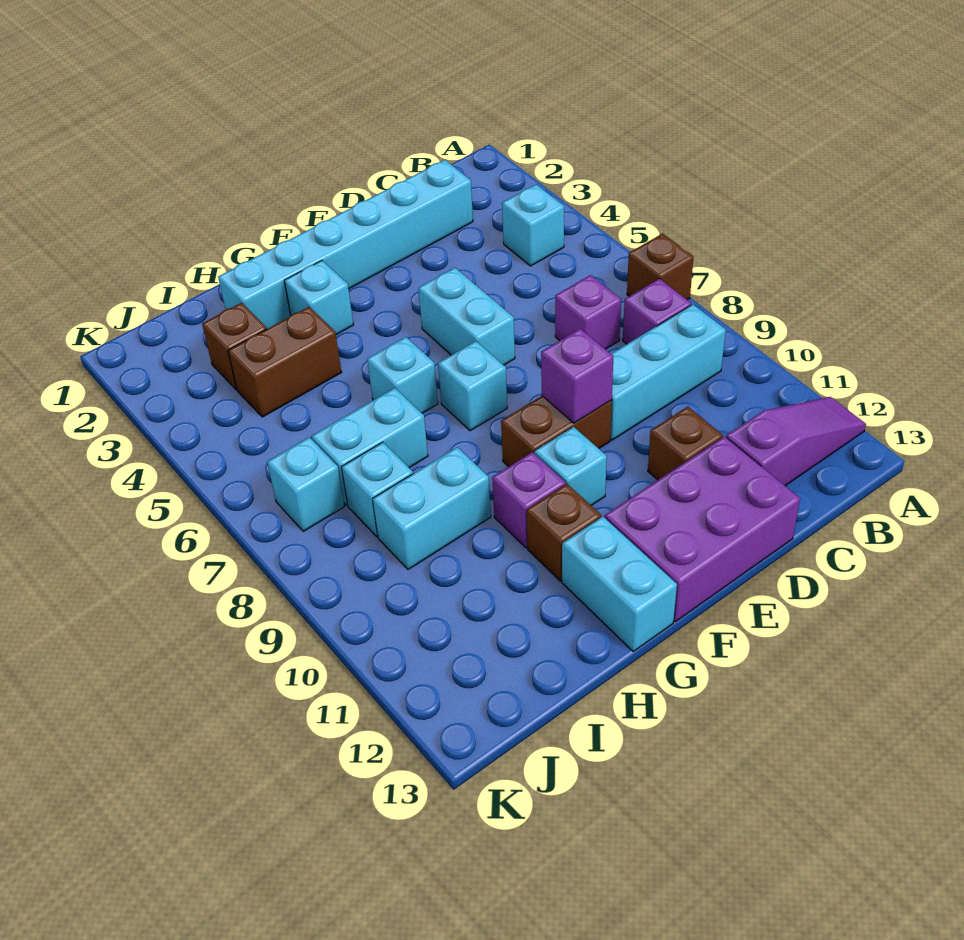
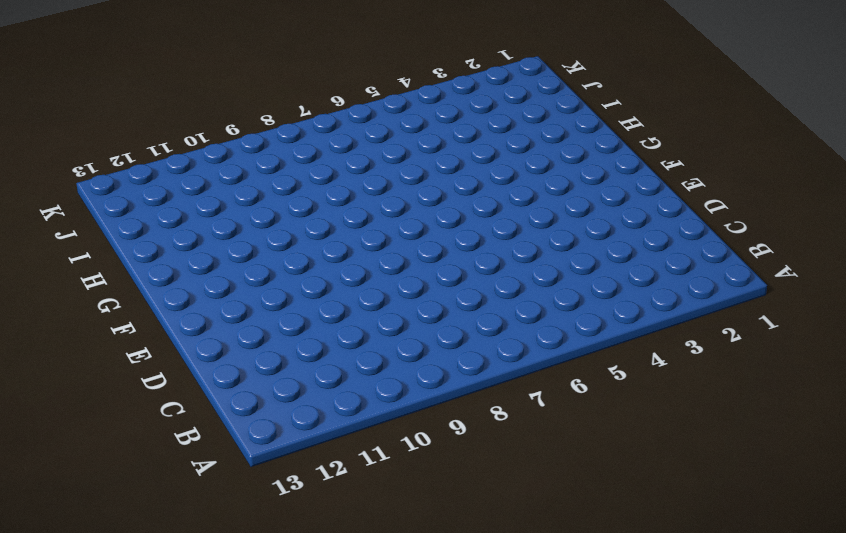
none -> brown brick A7 level 1
none -> purple slope A12:C12 level 1 top C
none -> cyan brick B4 level 1

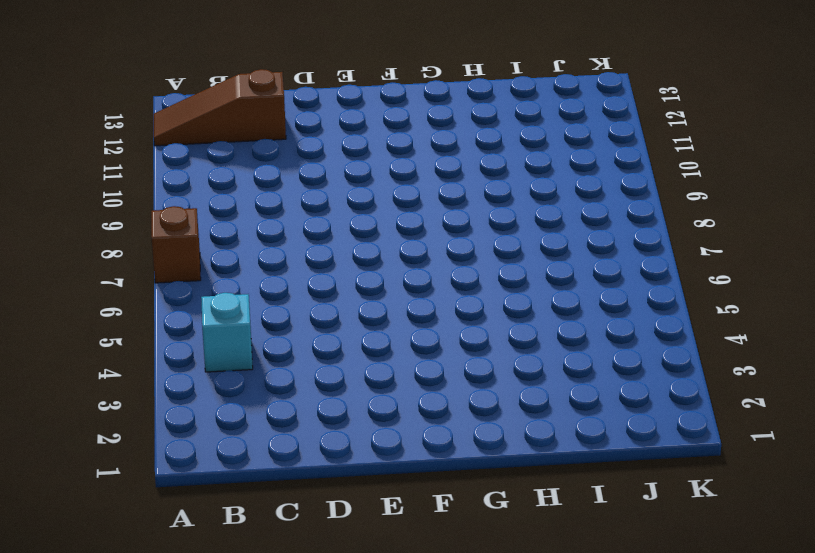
brown slope A12:C12 level 1 top C -> purple slope A12:C12 level 1 top C
none -> purple brick B8 level 1
none -> cyan brick B9:D9 level 1
none -> cyan brick C2:H2 level 1

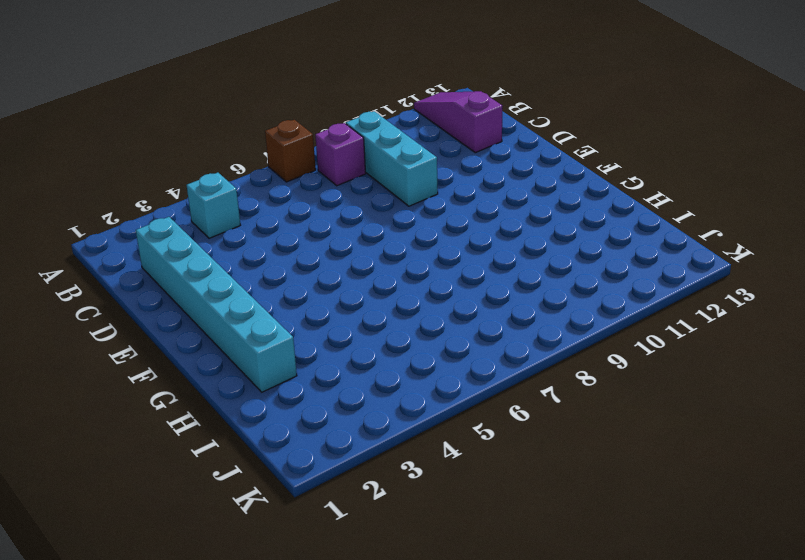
none -> purple brick C7 level 1
none -> brown brick D11 level 1
none -> purple brick D12:F13 level 1

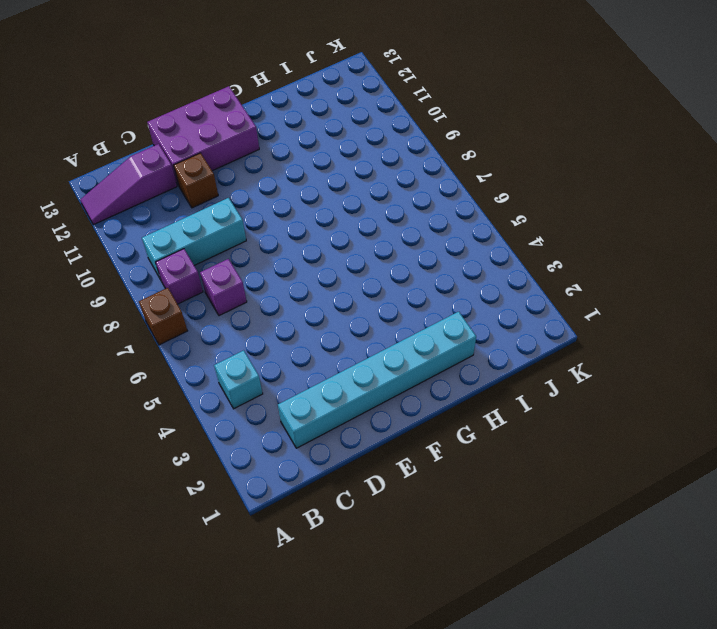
none -> cyan brick E5:E6 level 1
none -> brown brick E9:F9 level 1
none -> cyan brick F7 level 1

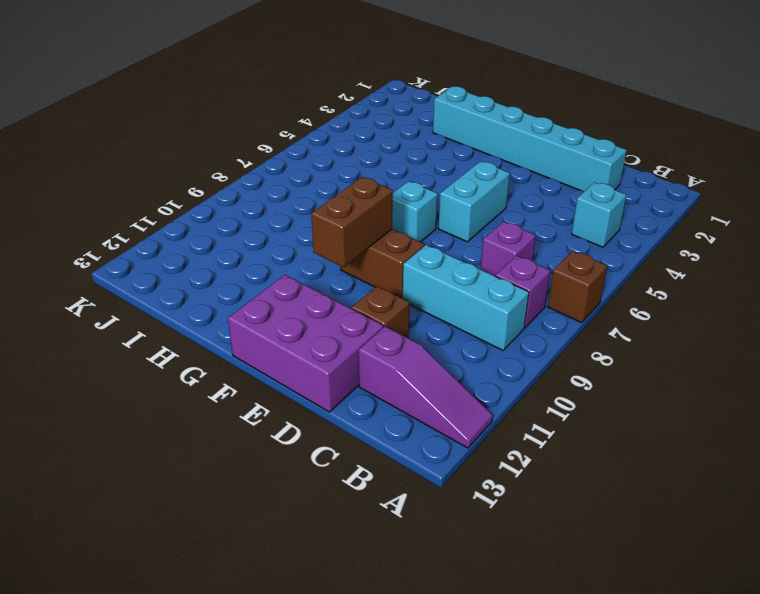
brown brick F9:F10 level 2 -> brown brick H4:I4 level 1
none -> cyan brick F10 level 1
none -> cyan brick G3 level 1
none -> cyan brick G6 level 1

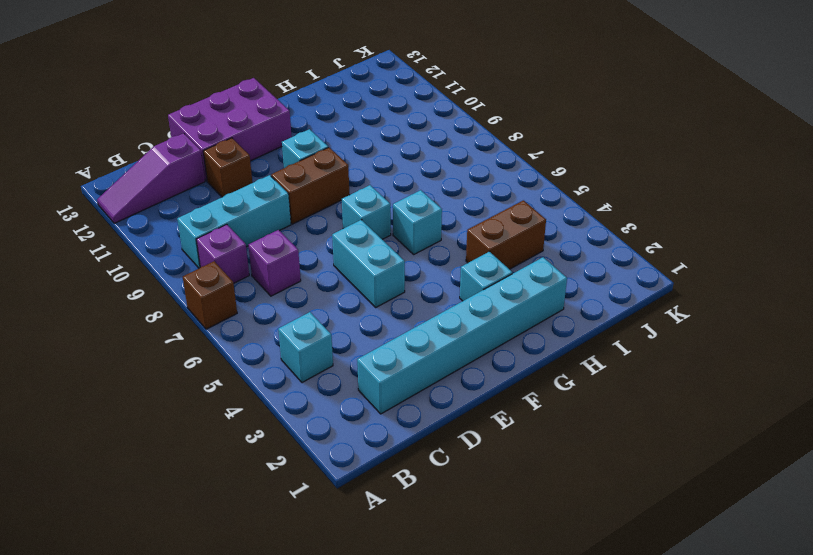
none -> purple brick G10 level 1
none -> brown brick G11 level 1
none -> cyan brick G12:G13 level 1

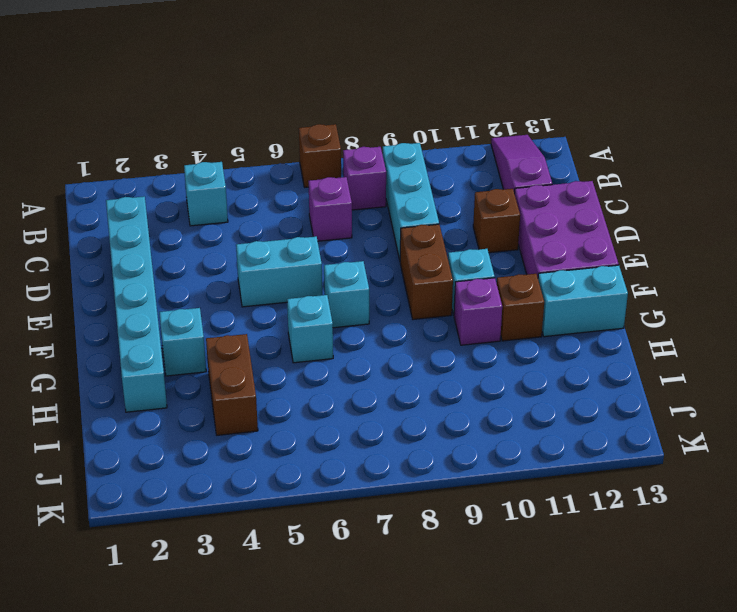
none -> cyan brick H7:I7 level 1
none -> cyan brick H9:I9 level 1
none -> brown brick I3 level 1

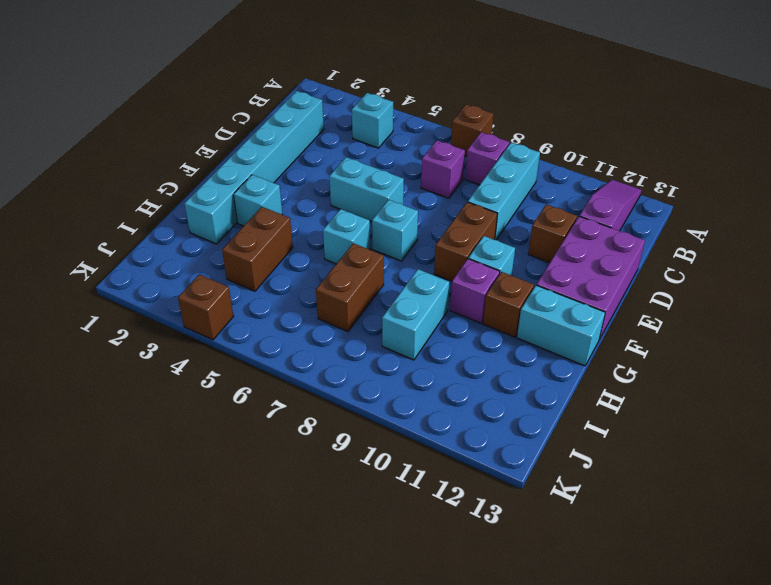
brown brick H7:I7 level 1 -> cyan brick H7:I7 level 1
brown brick K4 level 1 -> brown brick I3 level 1
none -> cyan brick I8 level 1
none -> cyan brick J7 level 1
none -> purple brick E9 level 2

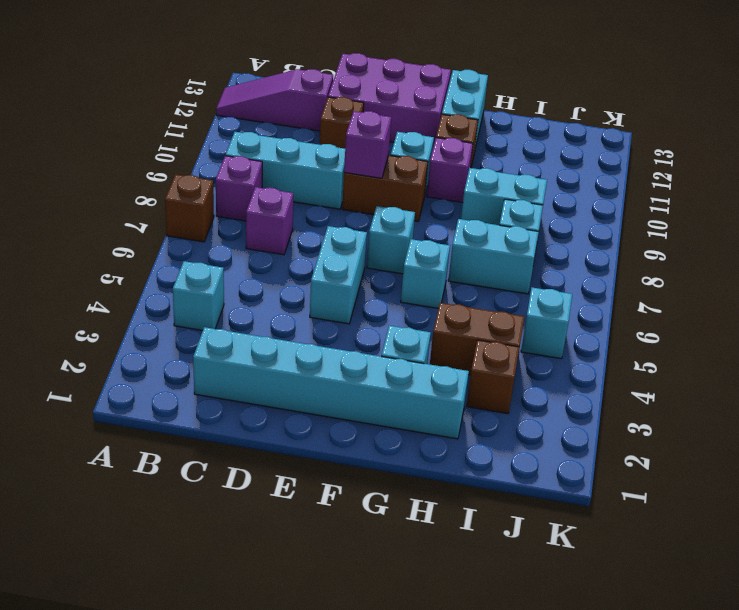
cyan brick J5 level 1 -> cyan brick J7 level 1

